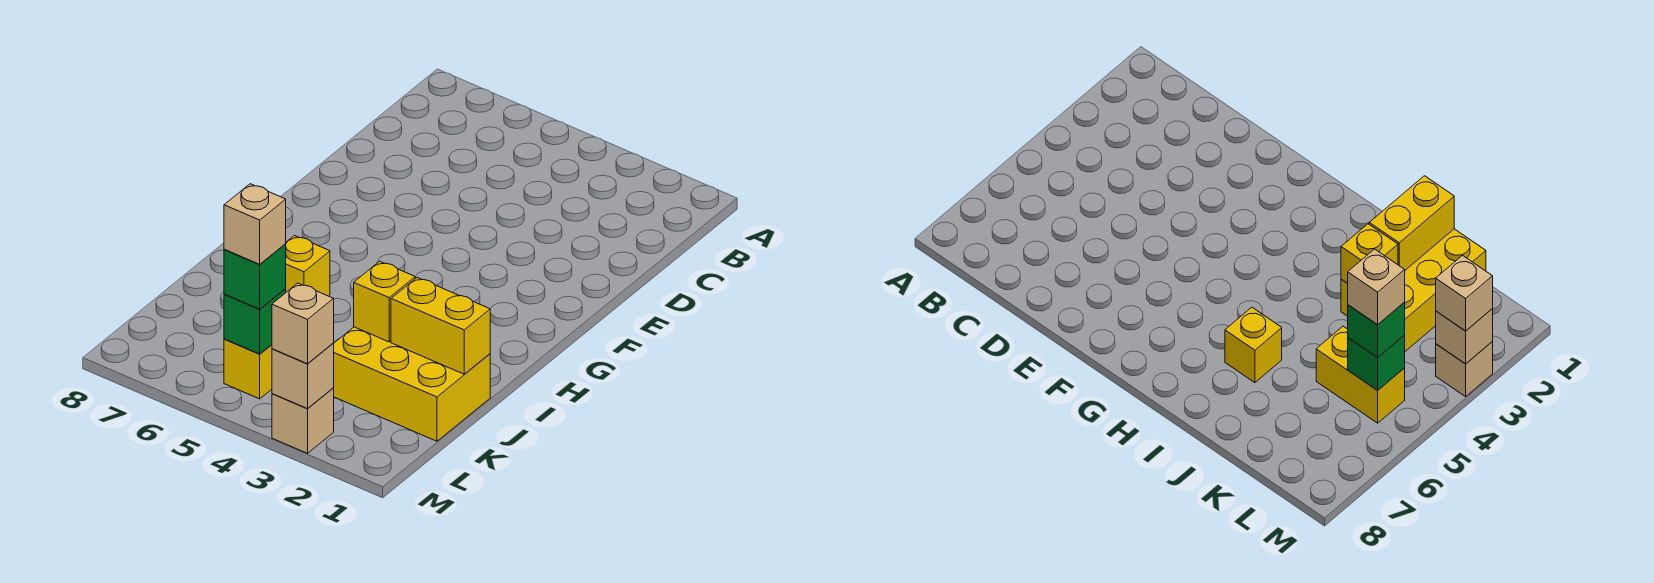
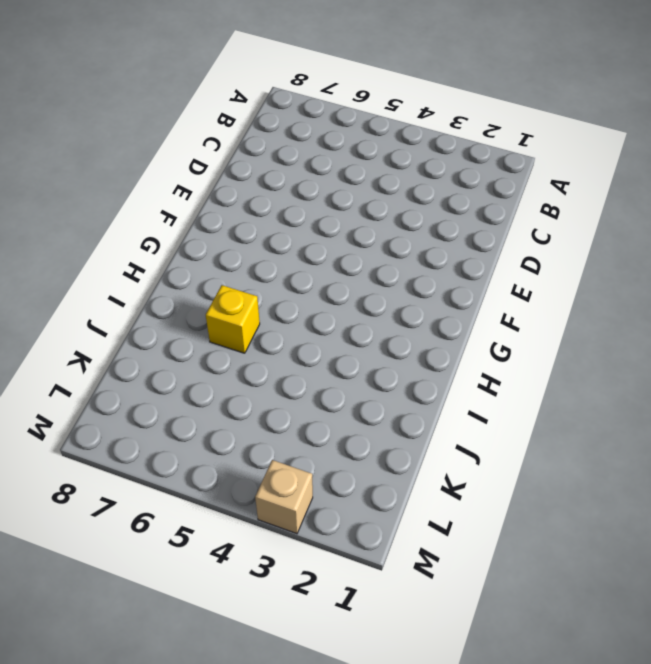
none -> yellow brick J1:K3 level 1
none -> yellow brick K5:L5 level 1

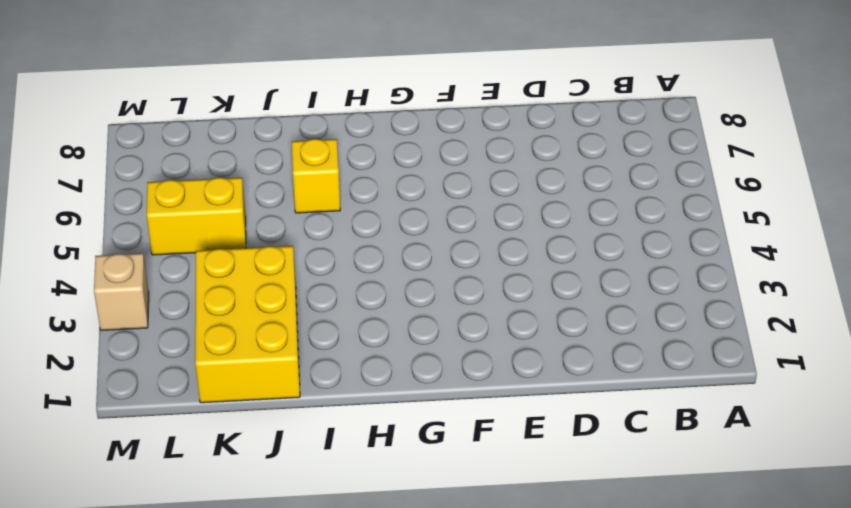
none -> yellow brick J1:J2 level 2
none -> yellow brick J3 level 2

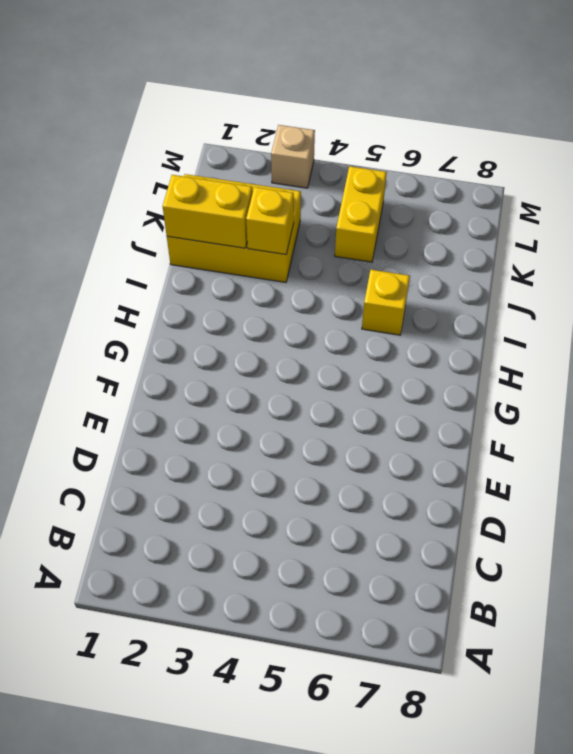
none -> green brick L5 level 2
none -> tan brick M3 level 2

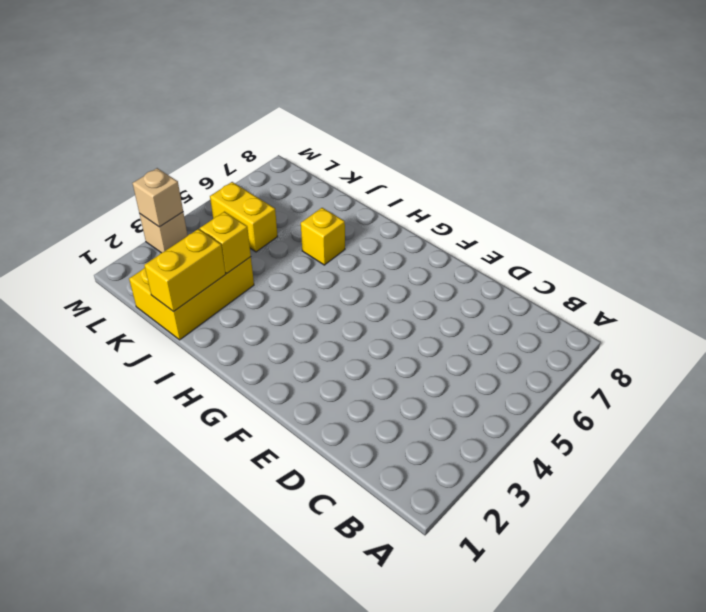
none -> green brick L5 level 2
none -> green brick L5 level 3

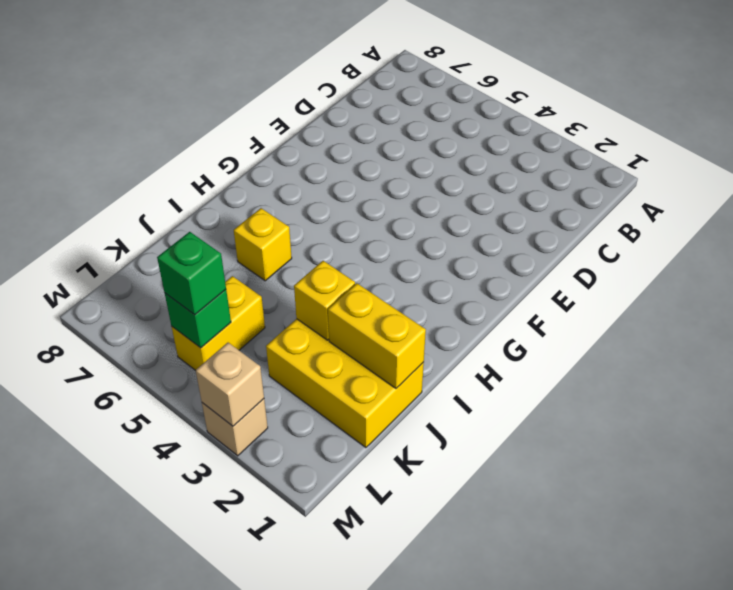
none -> tan brick M3 level 3
none -> tan brick L5 level 4

